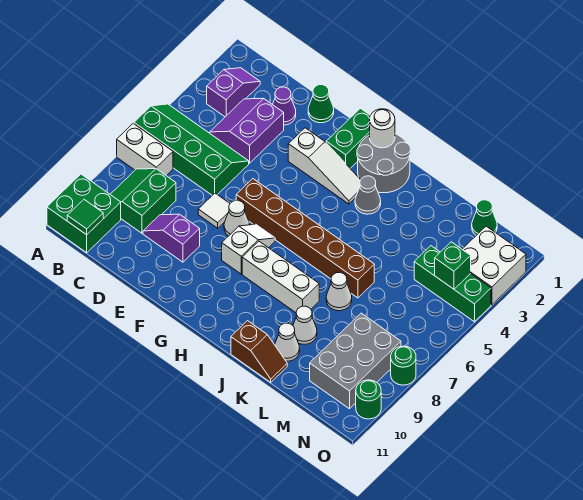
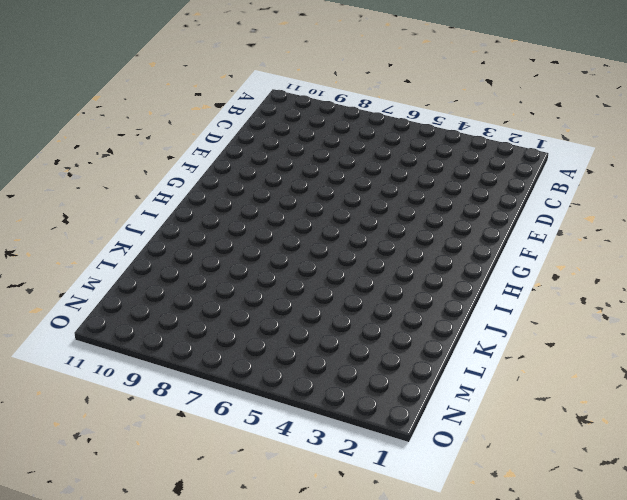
none -> green slope A5:D6 level 1 top 6
none -> white brick A7:B7 level 1
none -> green brick A10:B11 level 1
none -> purple slope B2:B3 level 1 top 3

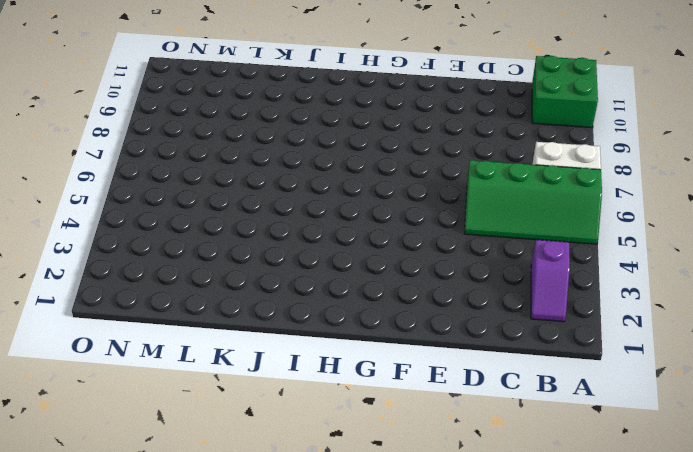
none -> green slope B8:C9 level 1 top C
none -> purple slope C3:D4 level 1 top D
none -> purple cone D2 level 1
none -> purple slope D9:E9 level 1 top E

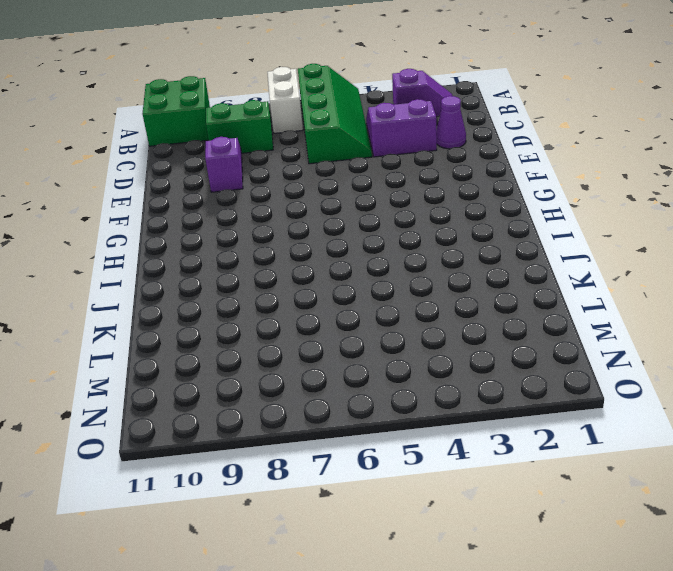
none -> green cone E1 level 1
none -> white tile E7 level 1
none -> white slope F3:H3 level 1 top F
none -> brown brick F6:K6 level 1

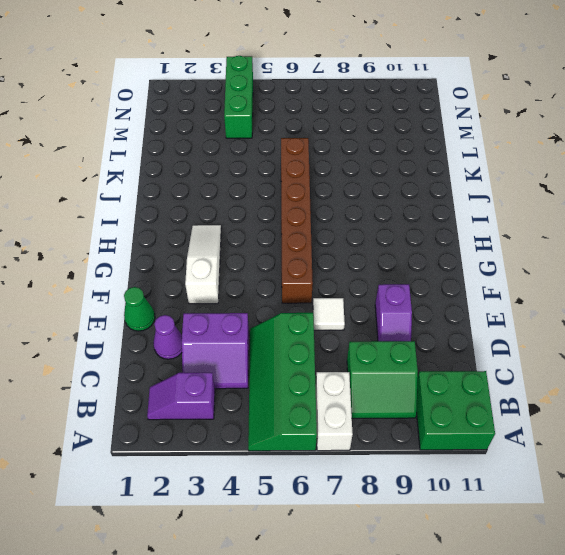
none -> white cone F7 level 1
none -> green brick G1:G2 level 1
none -> white slope G7:G8 level 1 top 8
none -> grey round brick H1:I2 level 1

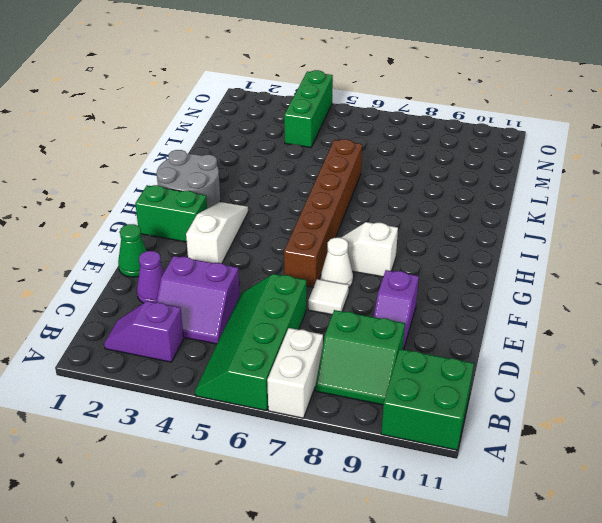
none -> white brick H8:J8 level 1
none -> grey cone I3 level 1
none -> brown slope J11:K11 level 1 top J
none -> white cone K7 level 1

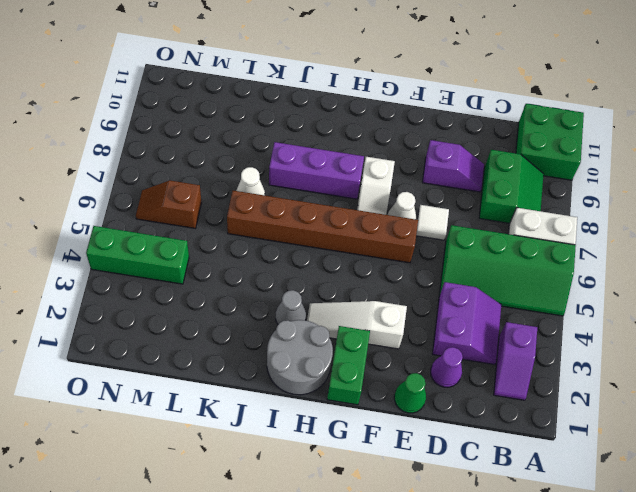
purple brick H8:J8 level 1 -> white brick H8:J8 level 1
brown slope M6:N6 level 1 top M -> brown slope J11:K11 level 1 top J
none -> white cone K9 level 1
none -> white cone K10 level 1
none -> green cone M1 level 1
none -> grey brick M8:N10 level 1

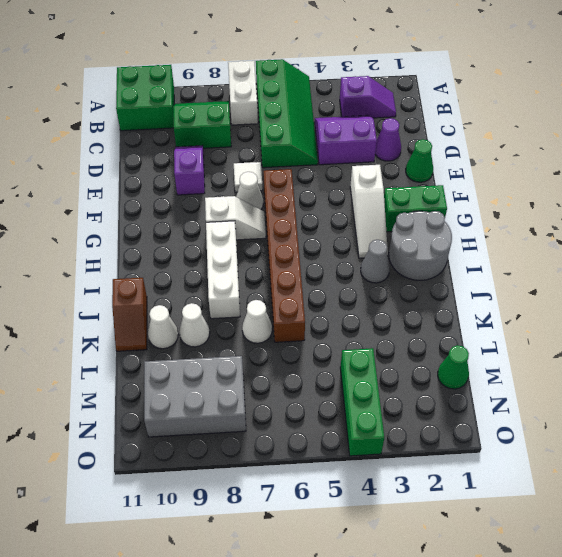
none -> white brick N2:O3 level 1
none -> green round brick O8 level 1
none -> green round brick O10 level 1
none -> green tile B11 level 2

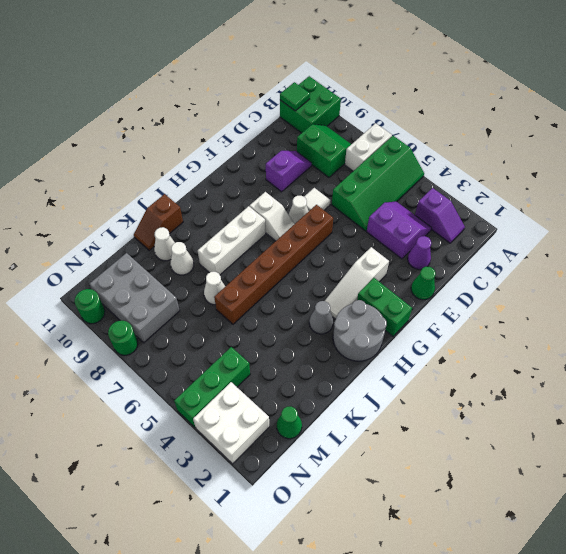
none -> white round brick H1 level 2
none -> green brick N4 level 2

